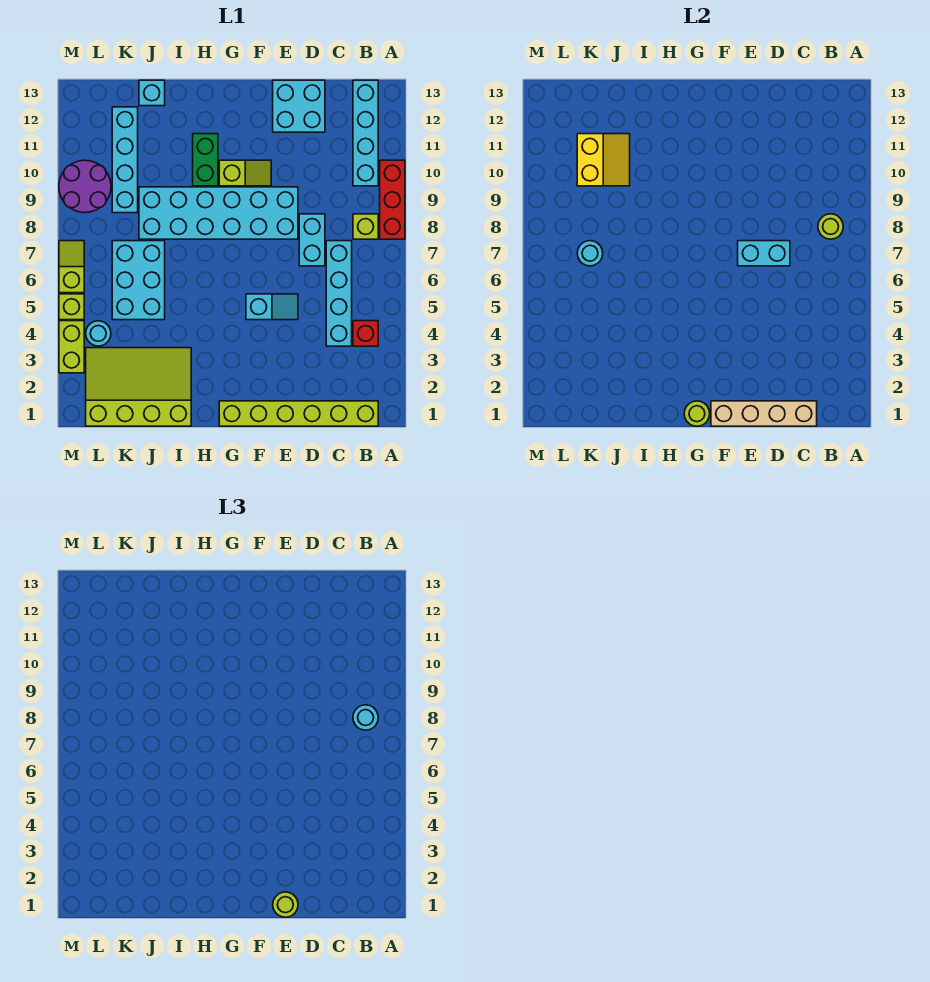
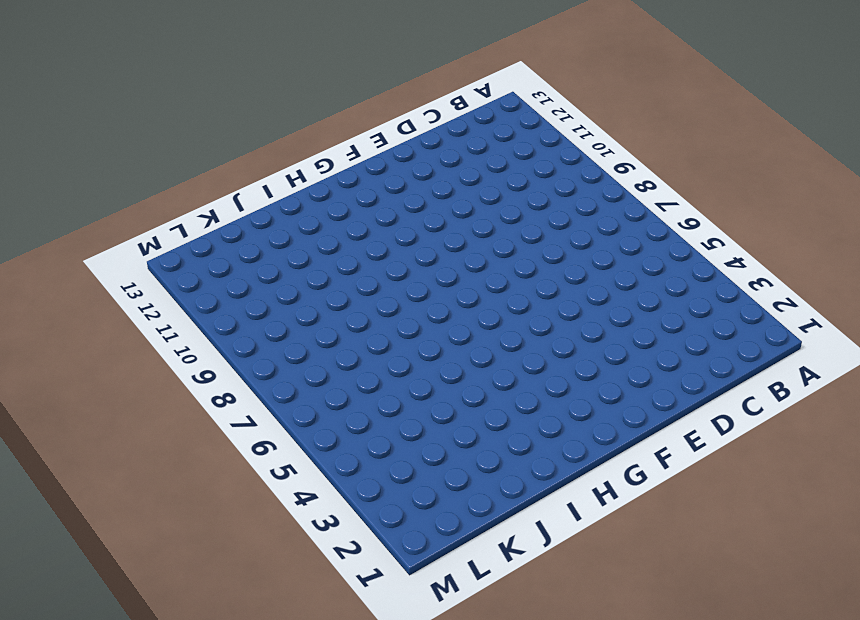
none -> red brick A8:A10 level 1
none -> lime brick B1:G1 level 1
none -> red brick B4 level 1

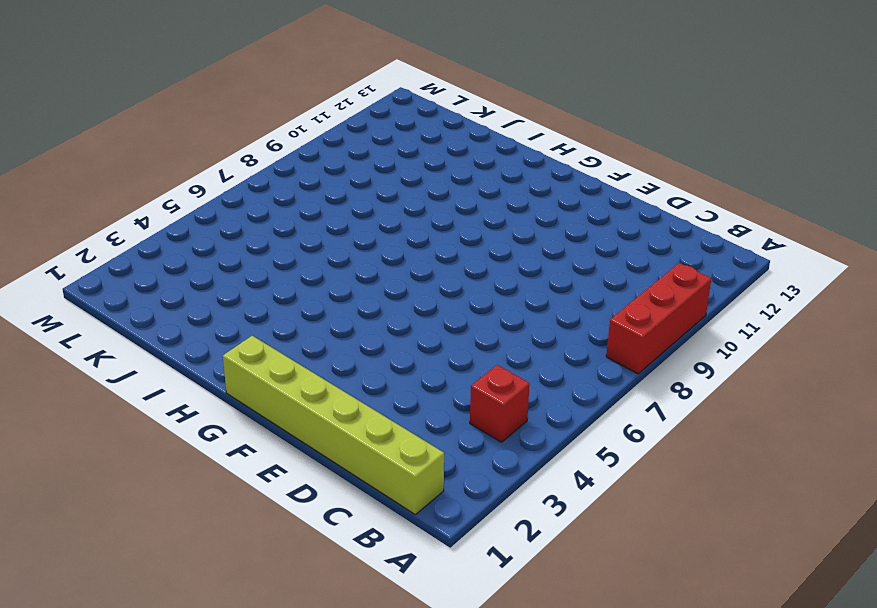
none -> lime brick B8 level 1
none -> cyan brick B10:B13 level 1
none -> cyan brick C4:C7 level 1

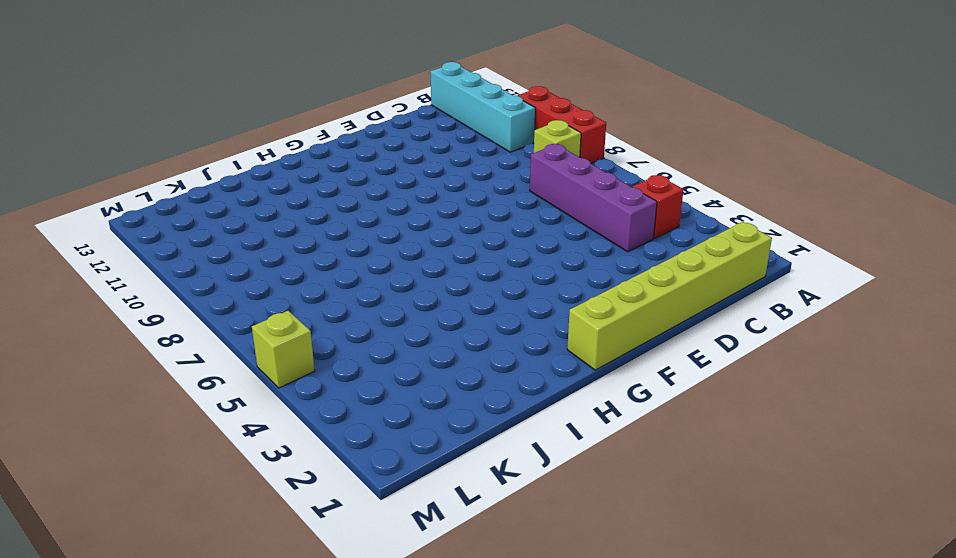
purple brick C4:C7 level 1 -> cyan brick C4:C7 level 1
none -> cyan brick D7:D8 level 1
none -> cyan brick D12:E13 level 1
none -> cyan slope E5:F5 level 1 top F

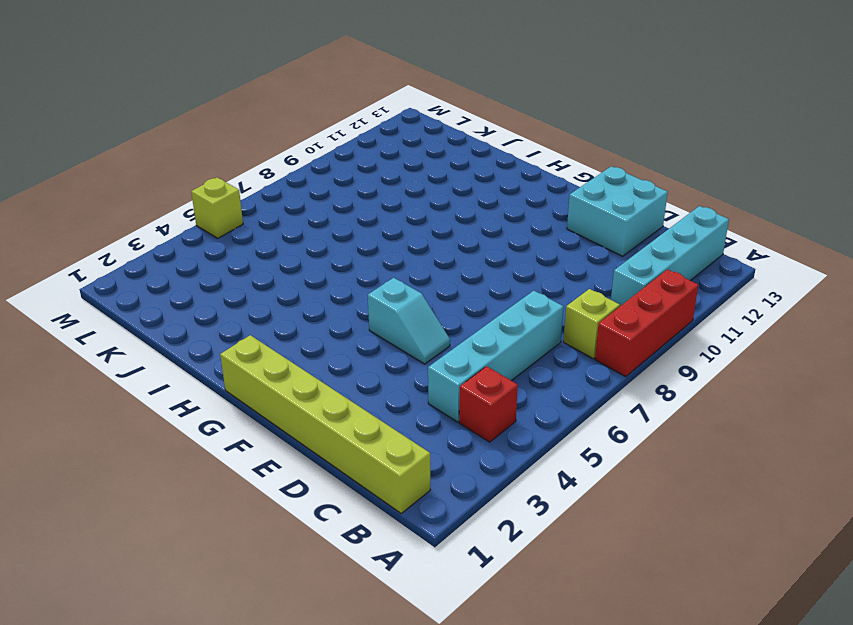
none -> cyan brick D7:D8 level 1
none -> cyan brick E8:J9 level 1
none -> lime slope F10:G10 level 1 top G

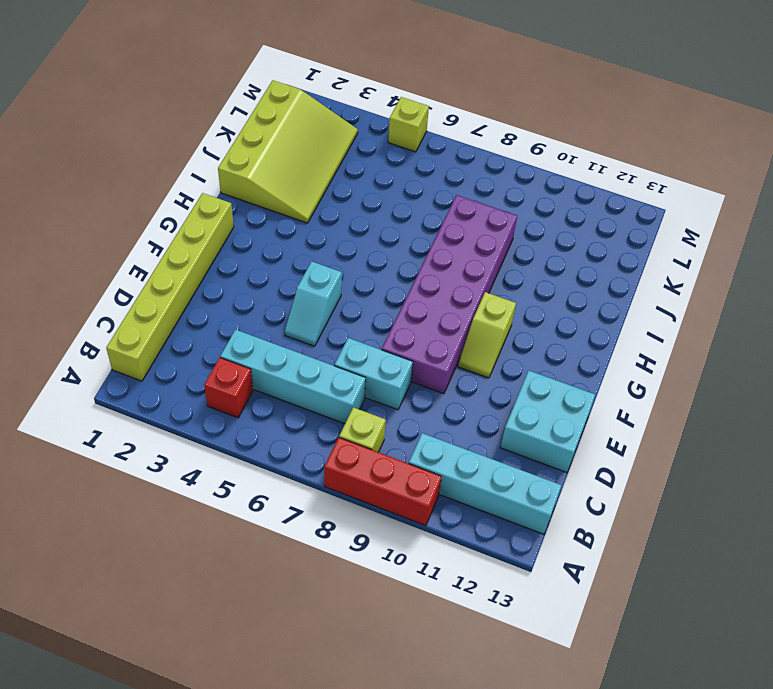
purple brick E8:J9 level 1 -> cyan brick E8:J9 level 1
none -> green brick H10:H11 level 1
none -> cyan brick J5:K7 level 1
none -> cyan brick J13 level 1

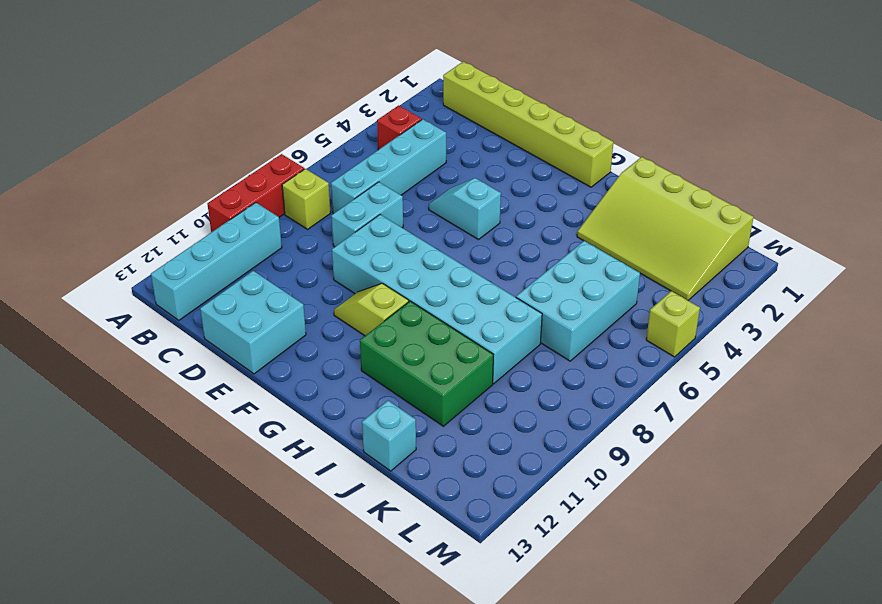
green brick H10:J11 level 1 -> green brick H10:H11 level 1
none -> cyan brick K9:K12 level 1
none -> cyan round brick L4 level 1
none -> purple round brick L9:M10 level 1

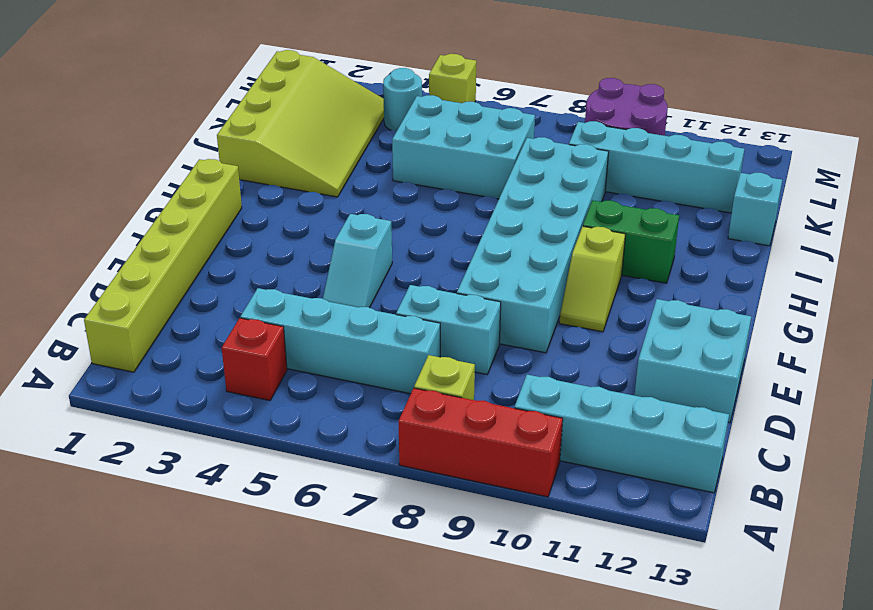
none -> lime brick M3:M4 level 1
none -> lime slope M6:M7 level 1 top 6
none -> lime round brick B8 level 2

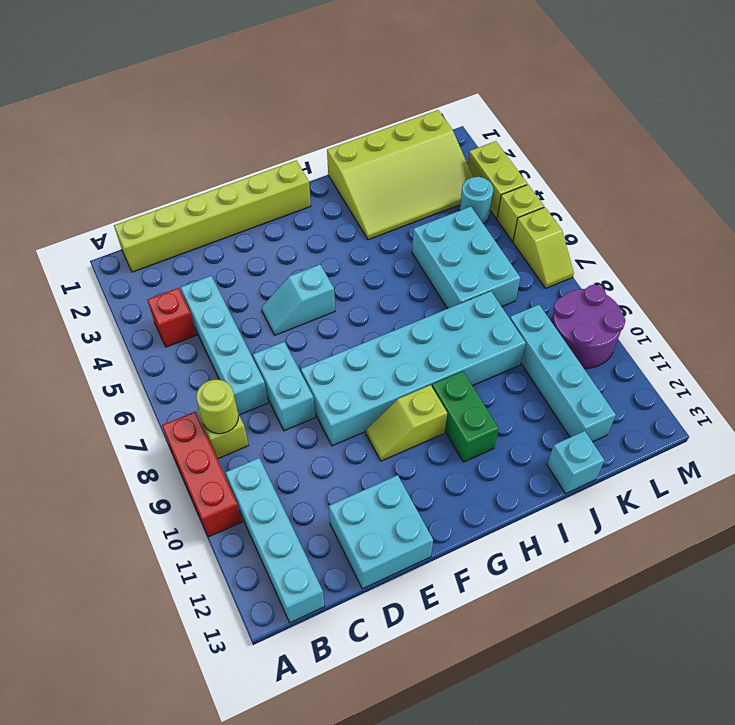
none -> tan brick C1:F1 level 2
none -> cyan brick D7:E7 level 2
none -> lime round brick G1 level 2

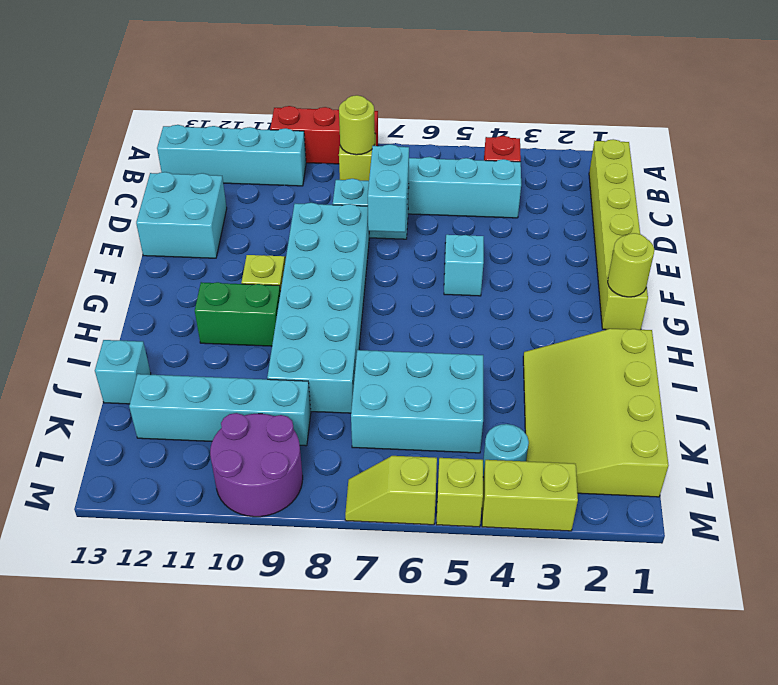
none -> tan brick C1:F1 level 2
none -> yellow slope J10:K11 level 2 top K
none -> cyan round brick K7 level 2

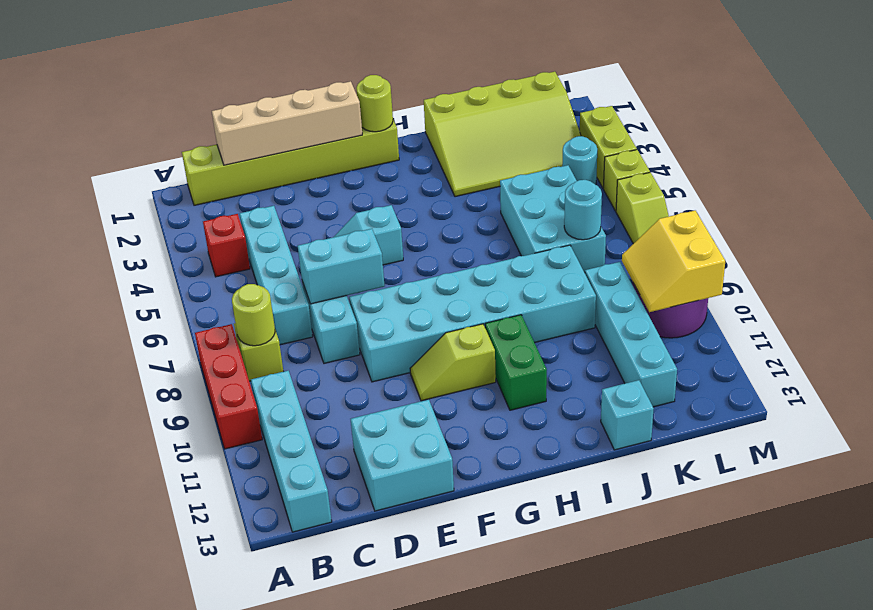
yellow slope L9:M10 level 2 top M -> yellow slope J10:K11 level 2 top K
none -> cyan round brick B8 level 3
none -> lime round brick E1 level 3

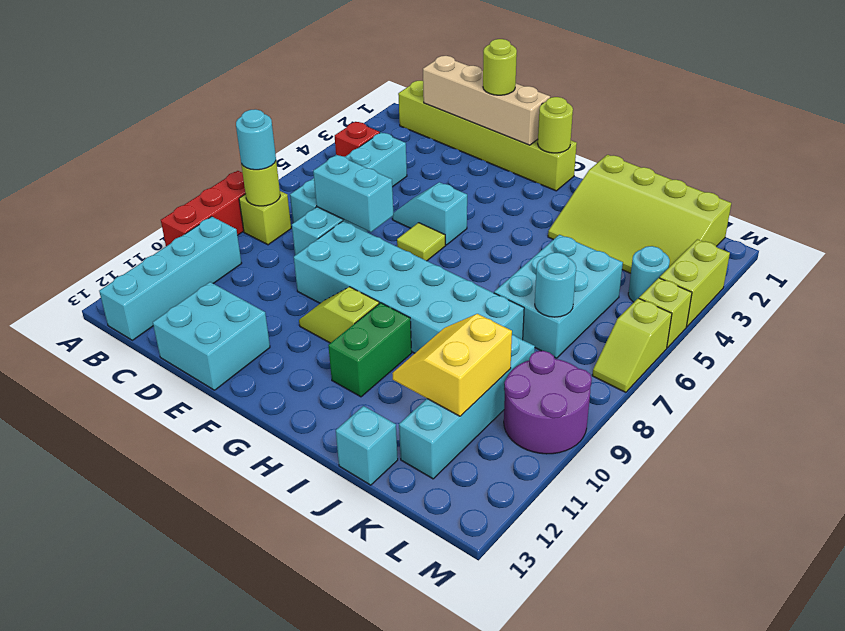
lime tile F6 level 1 -> none

